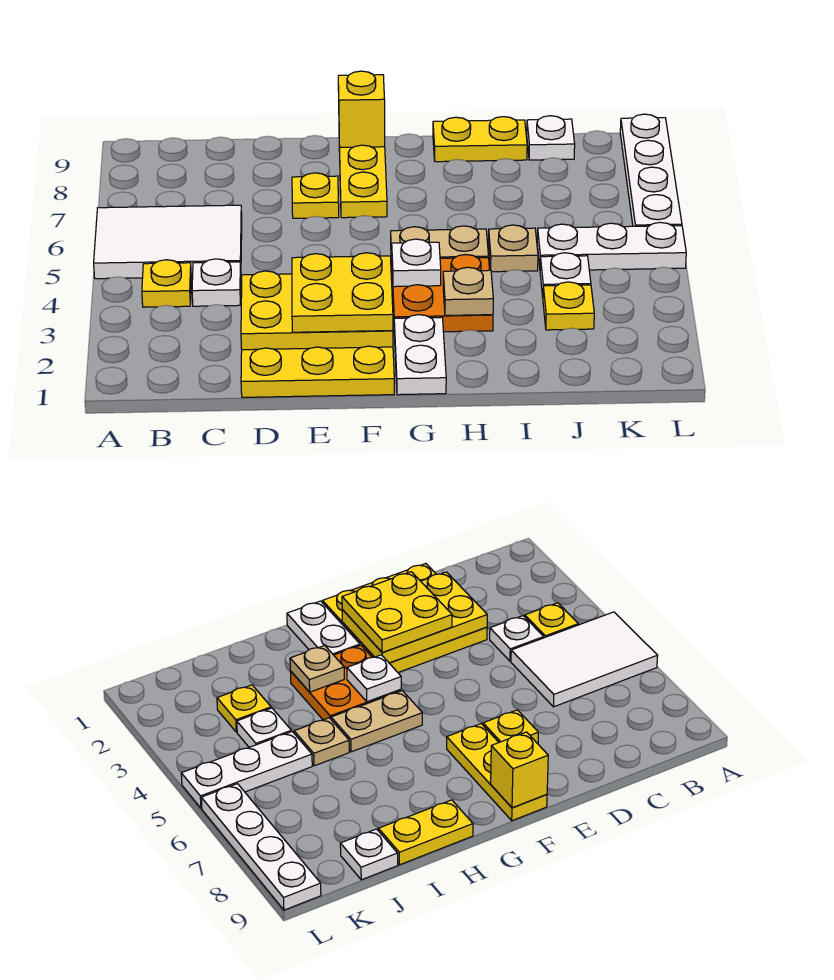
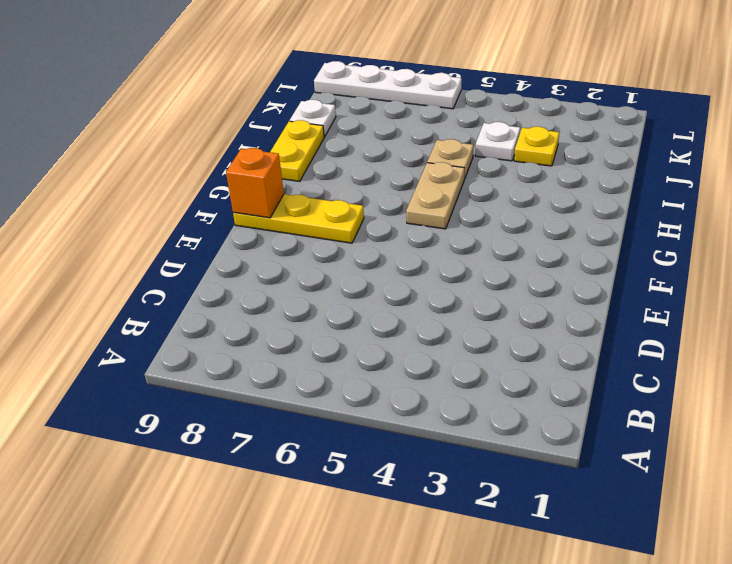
orange brick F9 level 2 -> yellow brick F9 level 2
none -> white tile A5:C6 level 1
none -> yellow plate B4 level 1
none -> white plate C4 level 1

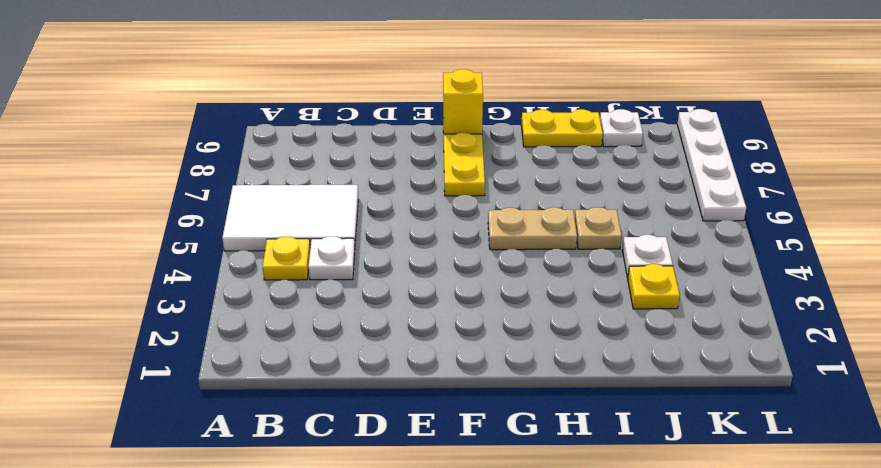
none -> yellow plate D1:F3 level 1
none -> yellow plate E7 level 1
none -> white plate G1:G2 level 1

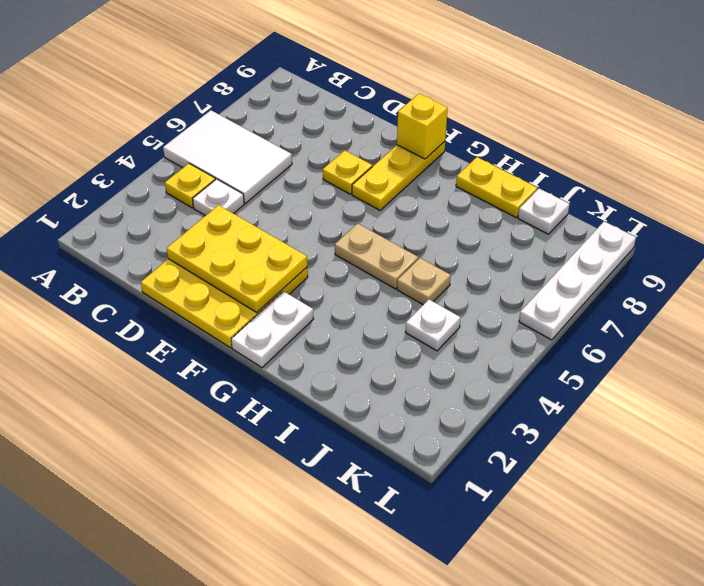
none -> orange plate G3:H4 level 1
none -> yellow plate J3 level 1
none -> white plate J5:L5 level 1

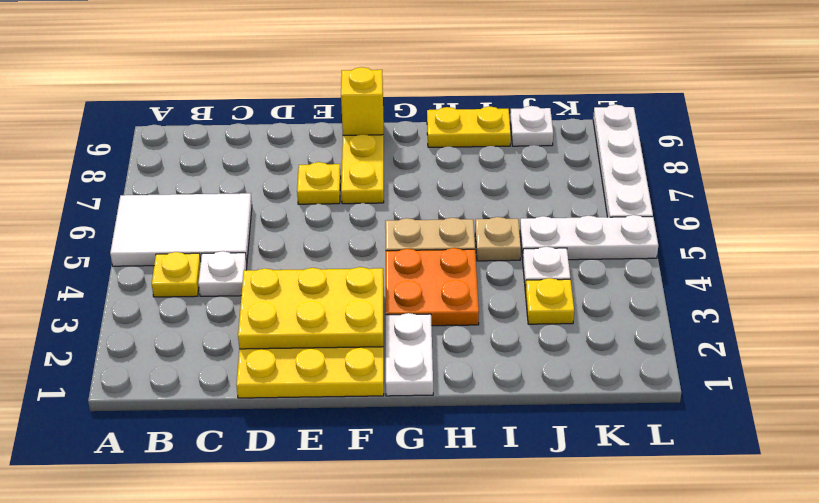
none -> white plate G4 level 2
none -> tan plate H3 level 2
none -> yellow plate E2:F3 level 3

